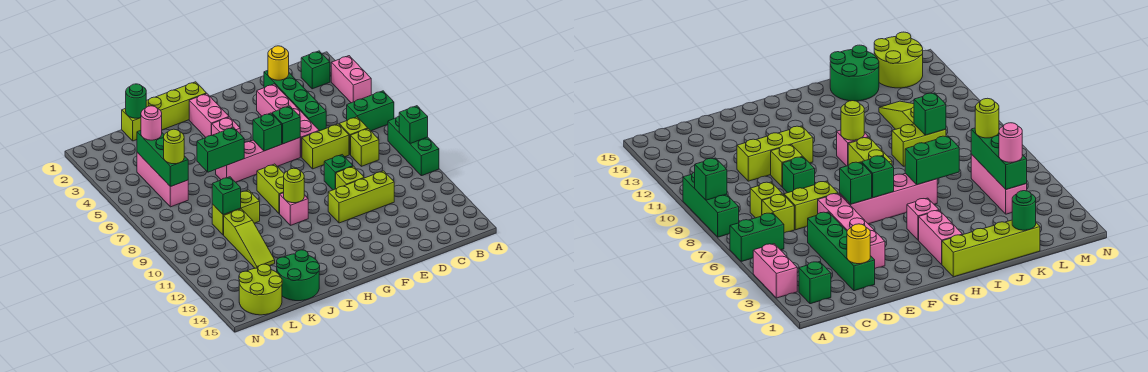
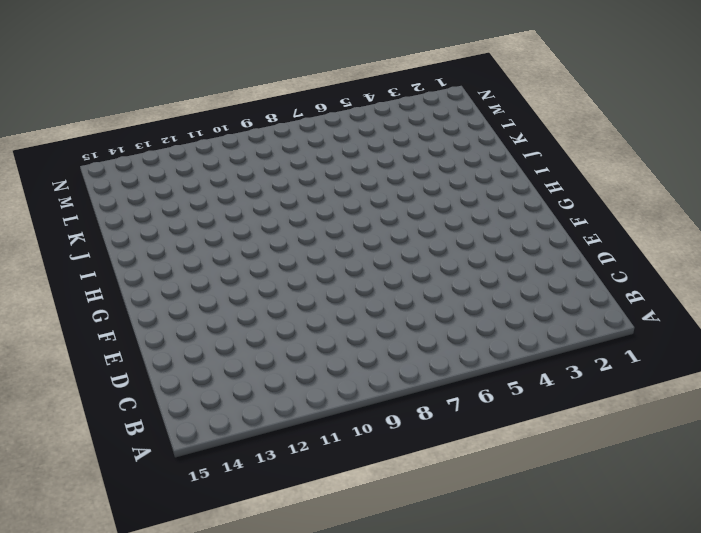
none -> pink brick A3:A4 level 1
none -> green brick A6:B6 level 1
none -> green brick A8:A10 level 1
none -> green brick B2 level 1

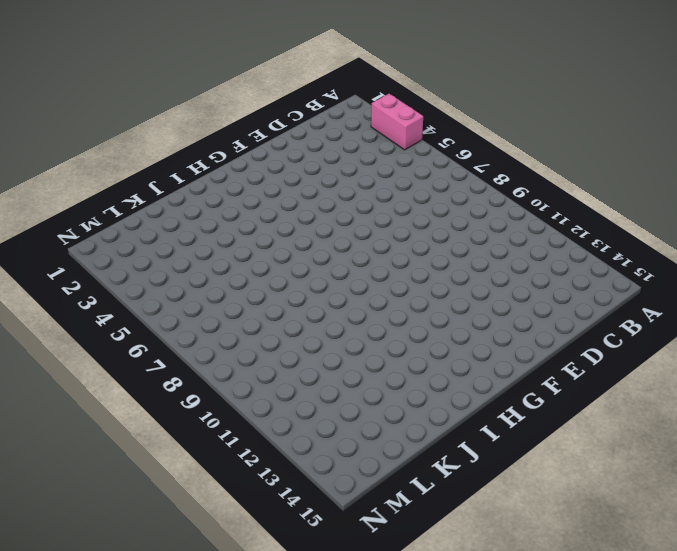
none -> green brick A6:B6 level 1
none -> green brick A8:A10 level 1
none -> green brick B2 level 1
none -> lime brick C7 level 1

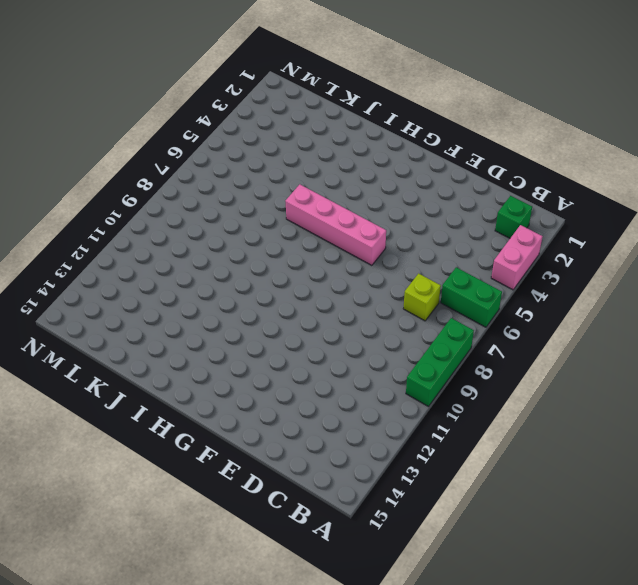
none -> lime brick C8 level 1
none -> green brick D2:D5 level 1
none -> lime brick D7:E7 level 1
none -> lime brick D11:F11 level 1

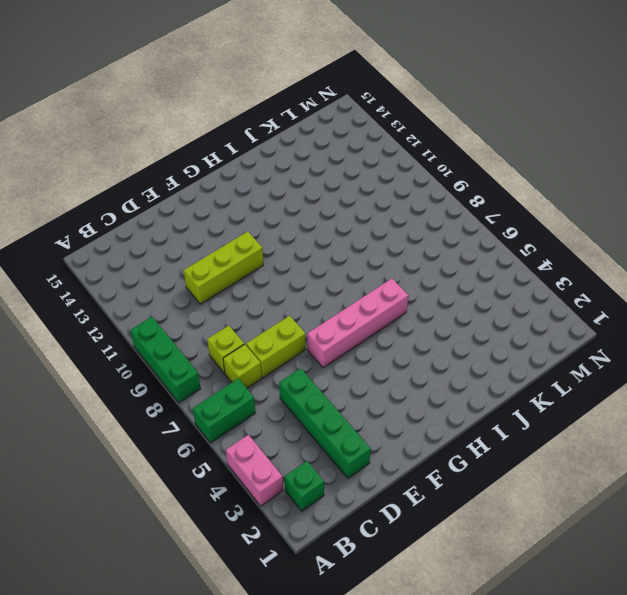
none -> pink brick E3:E6 level 1
none -> green brick E9 level 1
none -> lime brick E10 level 1
none -> lime brick H1:K1 level 1

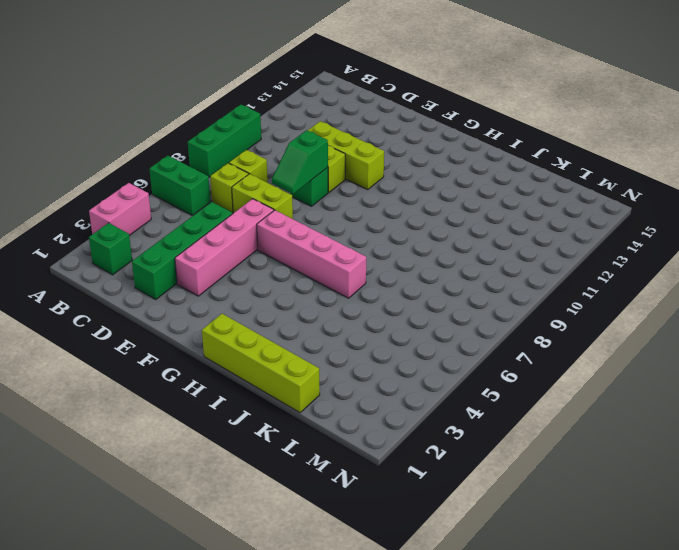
green slope E8:E9 level 2 top 9 -> none
none -> pink brick H2:H3 level 1
none -> pink brick H4 level 1
none -> lime brick H8:H9 level 1
none -> pink brick H10 level 1

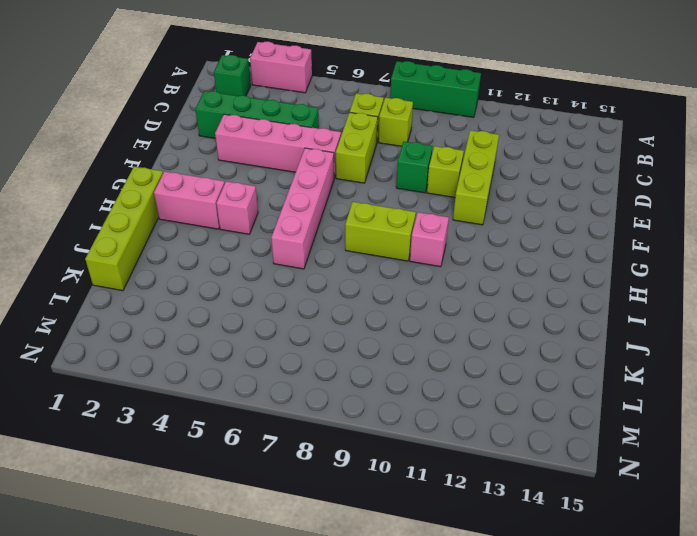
none -> green brick A6:B6 level 1
none -> lime brick J9:K9 level 1
none -> green round brick J14:K15 level 1
none -> lime slope K10:K12 level 1 top 10

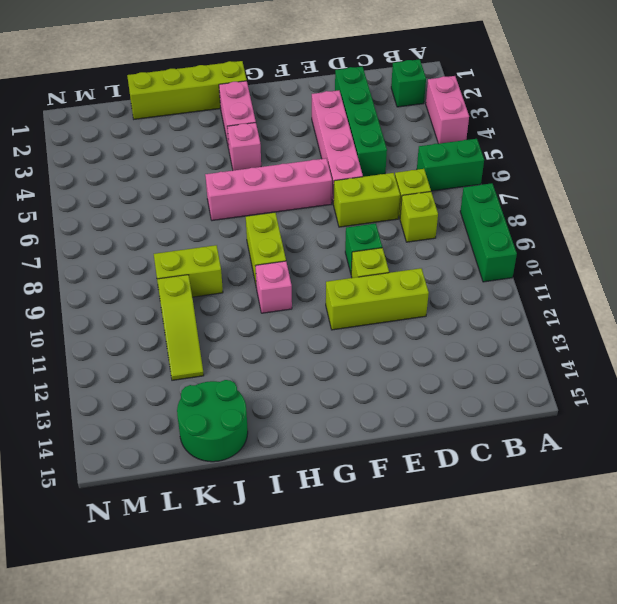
none -> pink brick L4:L6 level 1
none -> lime round brick L14:M15 level 1
none -> green brick A9 level 2
none -> yellow round brick D2 level 2

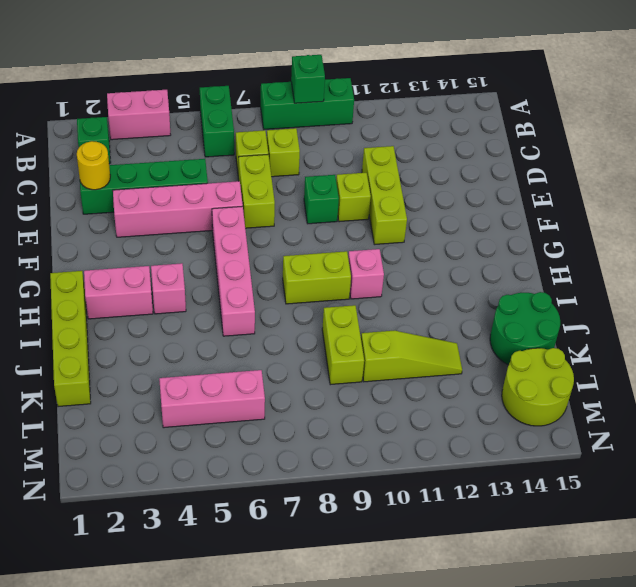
none -> green brick F6 level 2
none -> green brick G6 level 2
none -> lime round brick H10 level 2
none -> green brick I6:J6 level 2

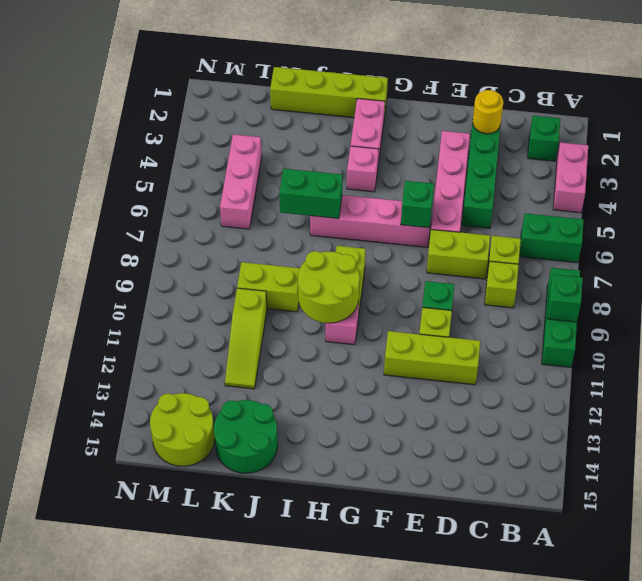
lime round brick H9:I10 level 2 -> lime round brick H10 level 2
none -> green brick G6 level 2
none -> green round brick K1 level 2
none -> green brick K9 level 2
none -> green brick L4:L6 level 2

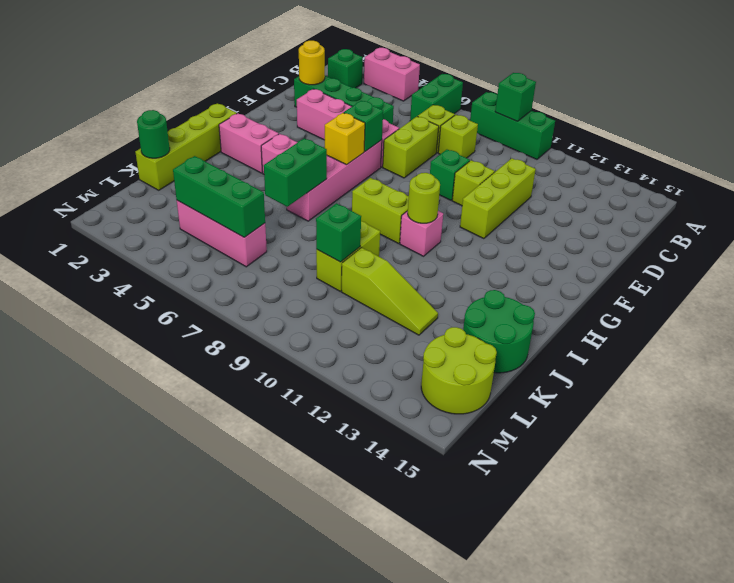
yellow brick G6 level 2 -> green brick G6 level 2
none -> pink round brick L4 level 3
none -> lime round brick L6 level 3

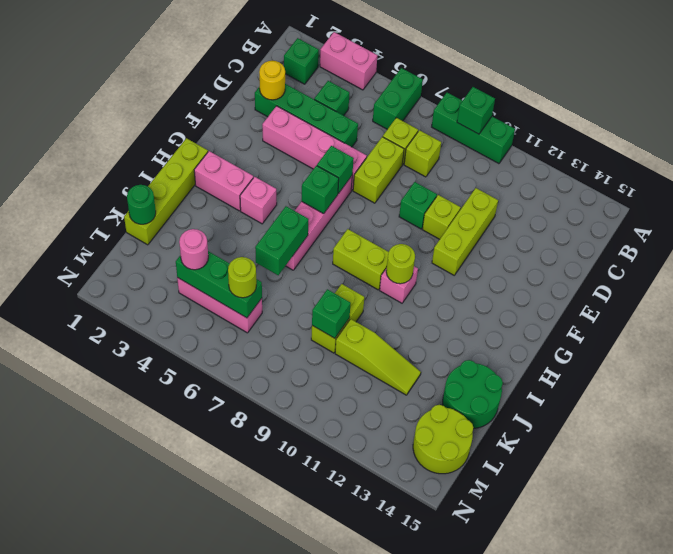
green brick C4 level 1 -> none

